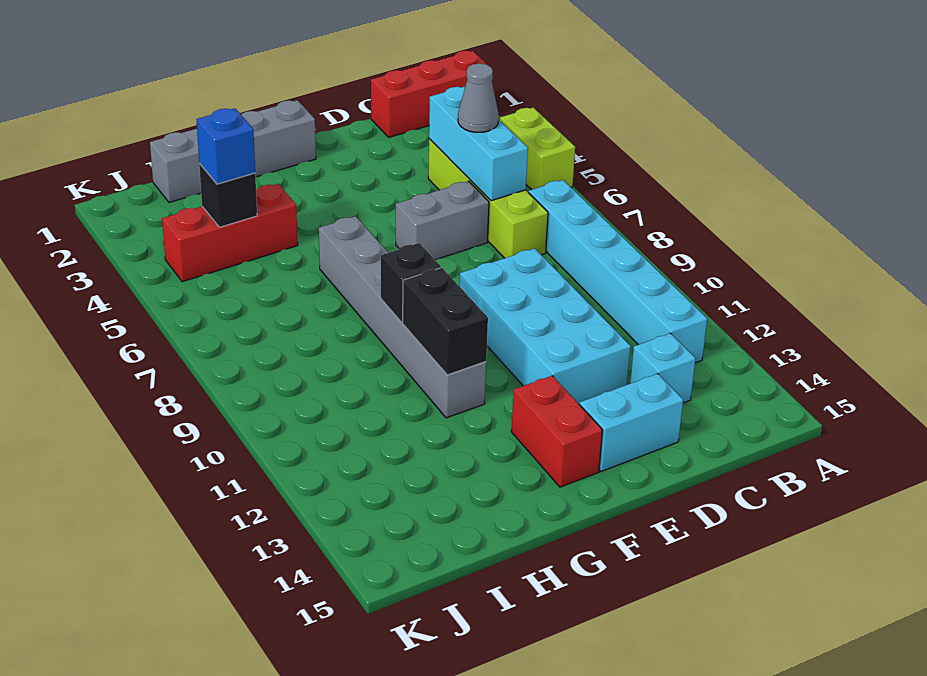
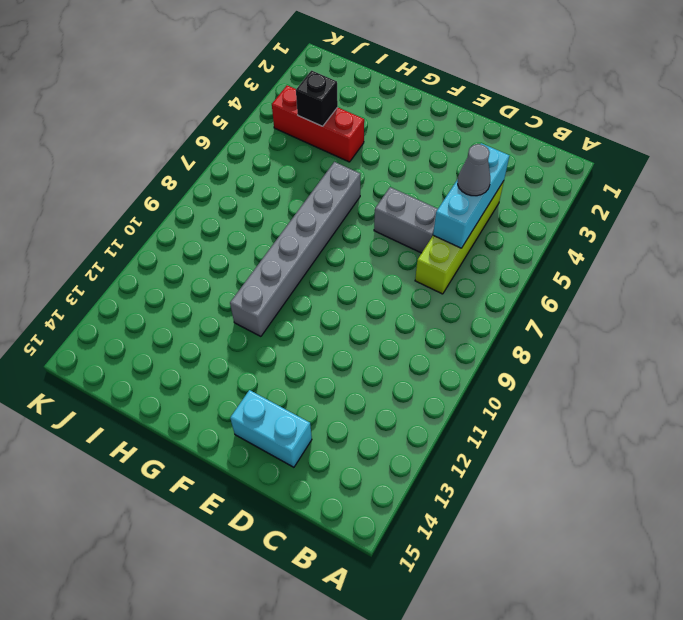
none -> red brick A1:C1 level 1
none -> lime brick A4:A5 level 1
none -> cyan brick B7:B12 level 1

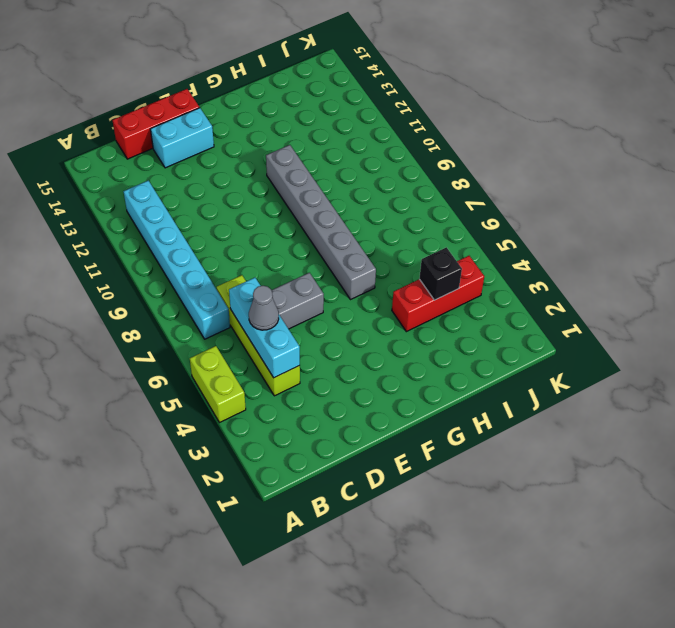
red brick C15:E15 level 1 -> red brick A1:C1 level 1
none -> cyan brick C13 level 1
none -> cyan brick D9:E12 level 1
none -> grey brick F1:I1 level 1

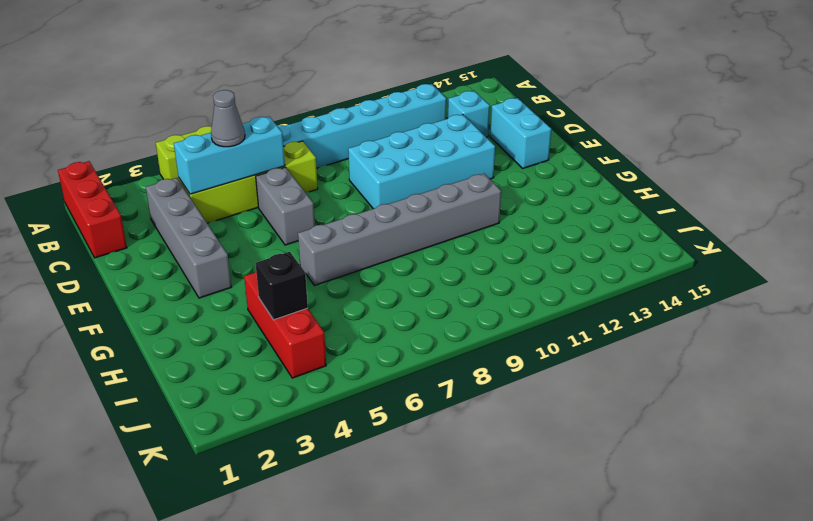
grey brick C3:F3 level 1 -> grey brick F1:I1 level 1
none -> red brick F13:F14 level 1
none -> black brick G9 level 2
none -> black brick G10:G11 level 2

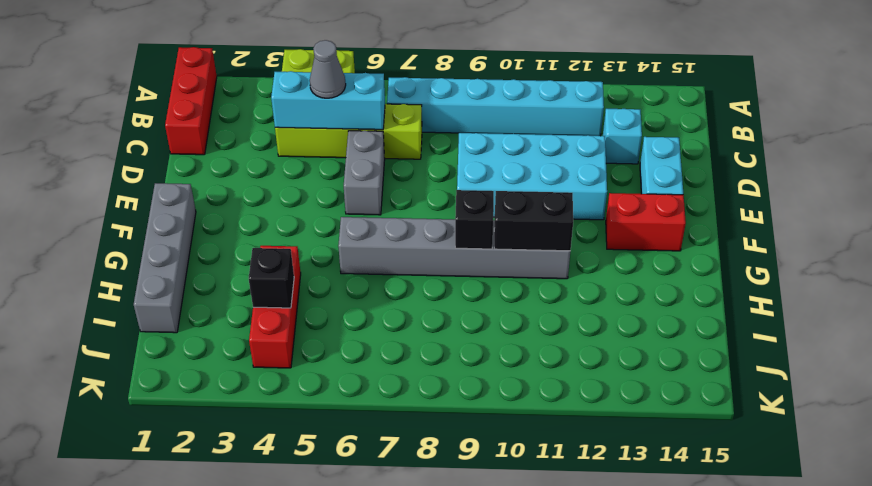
none -> blue brick I4 level 3

